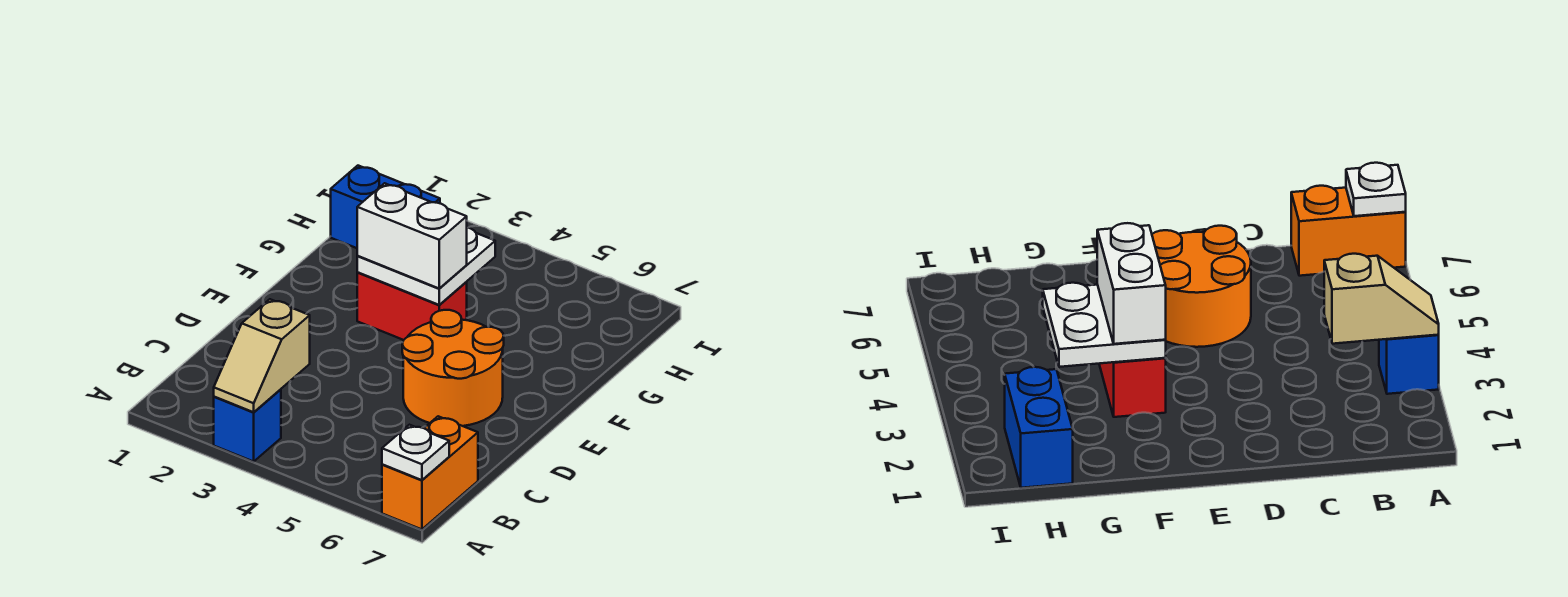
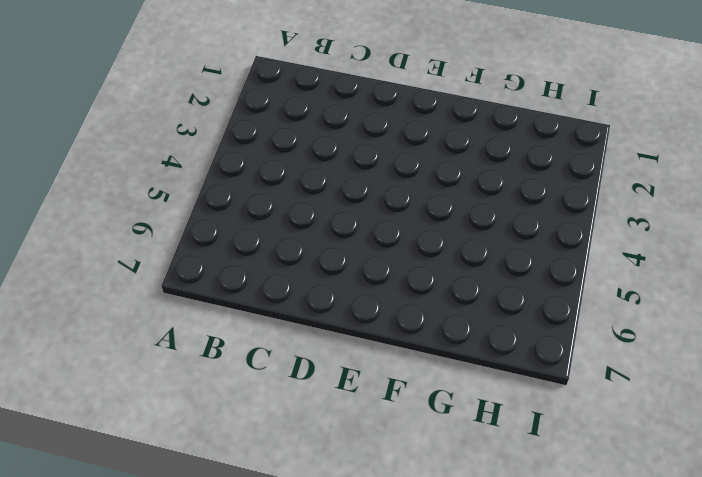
none -> blue brick A3 level 1
none -> orange brick A7:B7 level 1

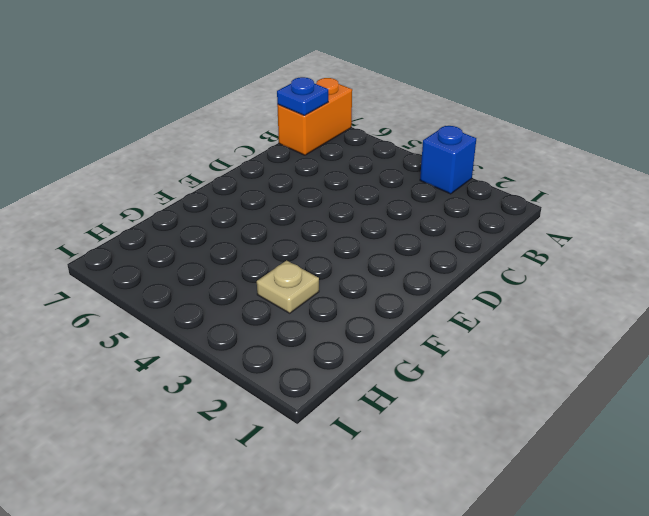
blue plate B7 level 2 -> none
tan plate G3 level 1 -> none
none -> orange round brick D5:E6 level 1
none -> red brick F3:F4 level 1

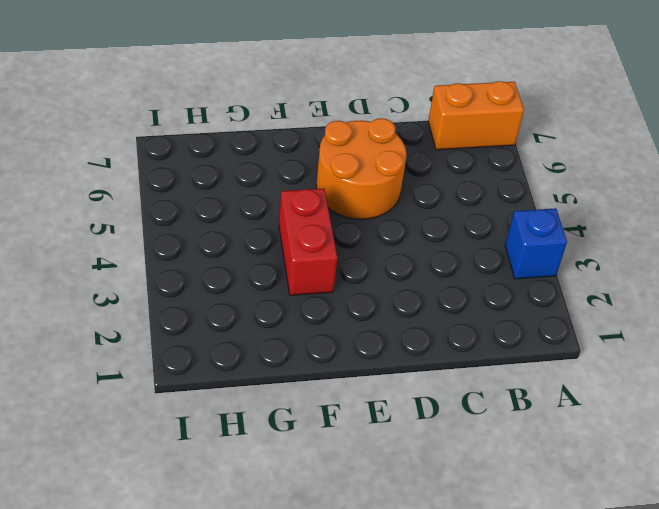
none -> blue brick H1:H2 level 1
none -> tan slope A3:B3 level 2 top B

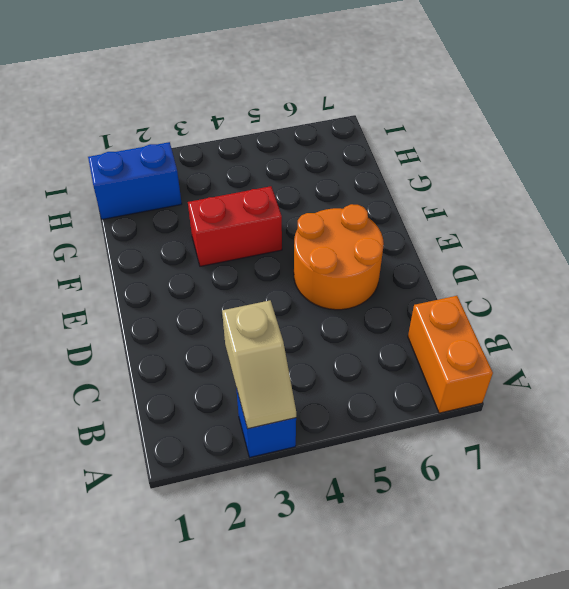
none -> white plate A7 level 2
none -> white plate F3:G4 level 2

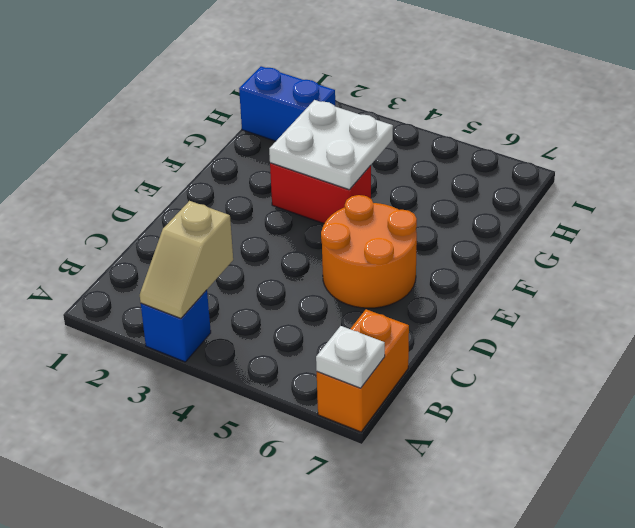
none -> white brick F3:F4 level 3

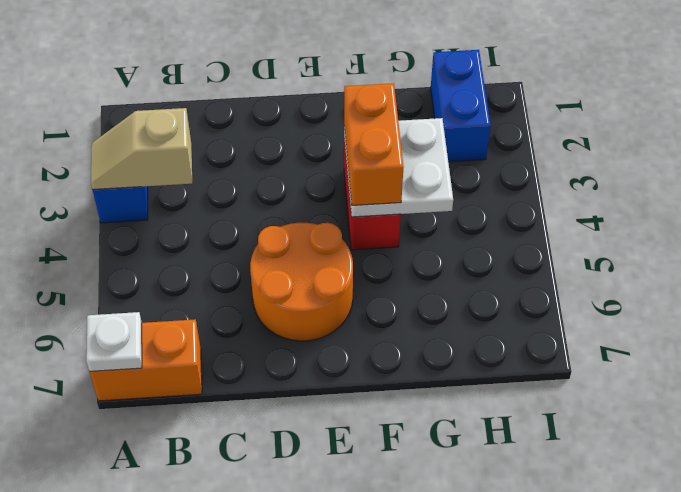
orange brick F3:F4 level 3 -> white brick F3:F4 level 3

